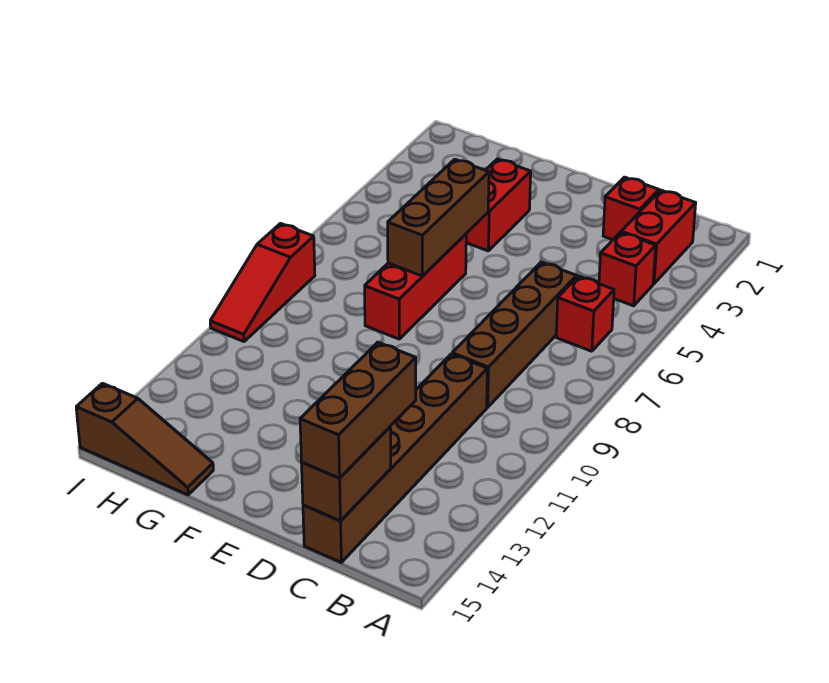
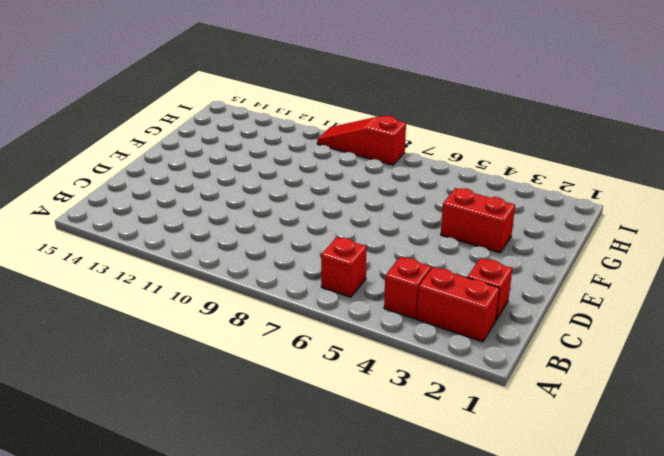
none -> brown brick C6:C9 level 1
none -> brown brick C10:C15 level 1
none -> red brick F6:F8 level 1

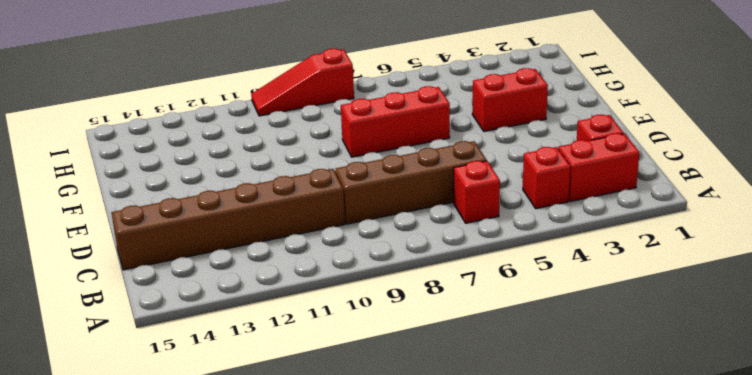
none -> brown slope G15:I15 level 1 top I
none -> brown brick C14:C15 level 2
none -> brown brick F5:F7 level 2

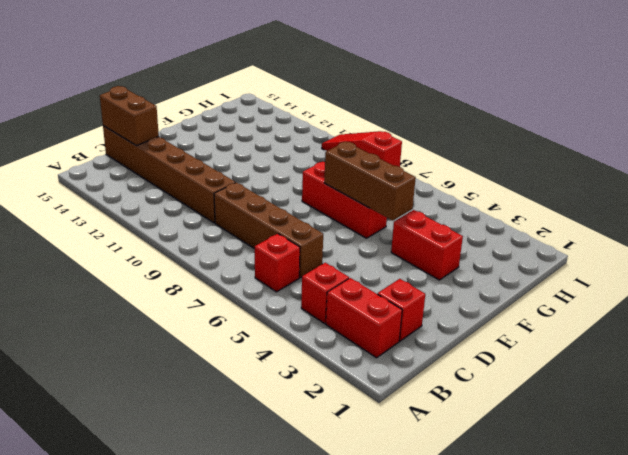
none -> brown slope G15:I15 level 1 top I
none -> brown brick C13:C15 level 3

